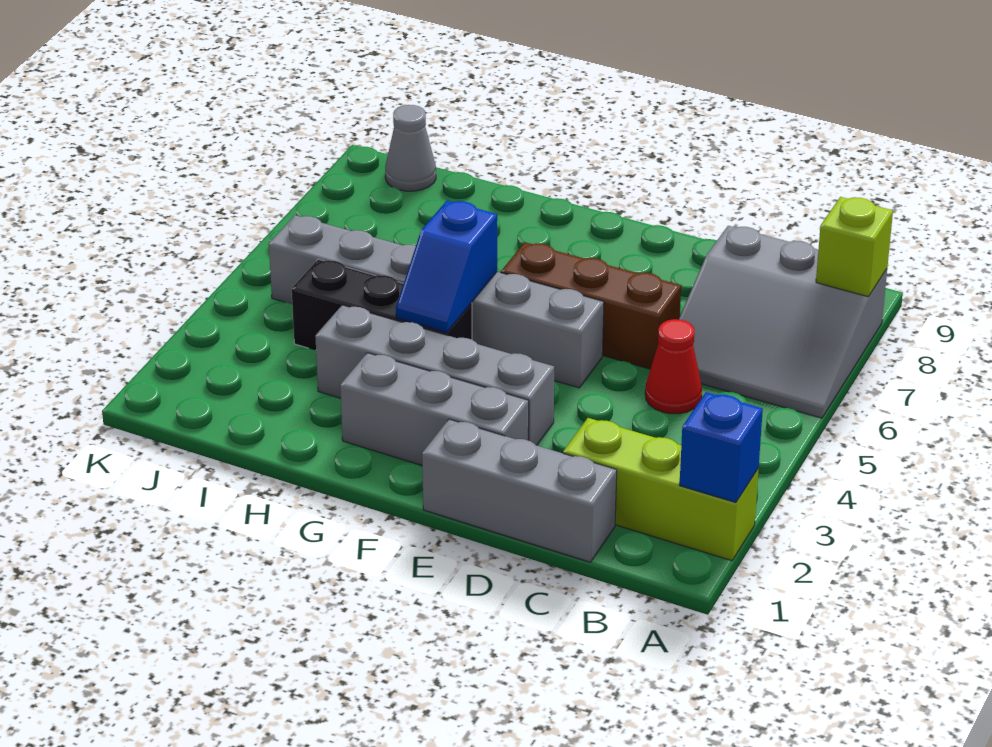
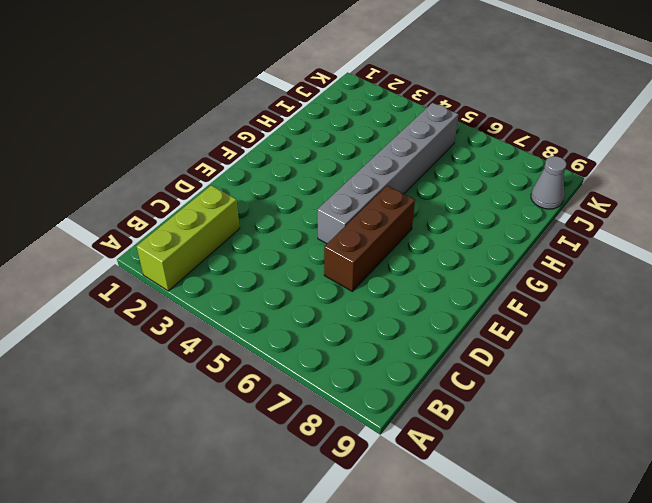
none -> grey slope A6:C8 level 1 top 8
none -> grey brick C1:E1 level 1
none -> red cone C5 level 1

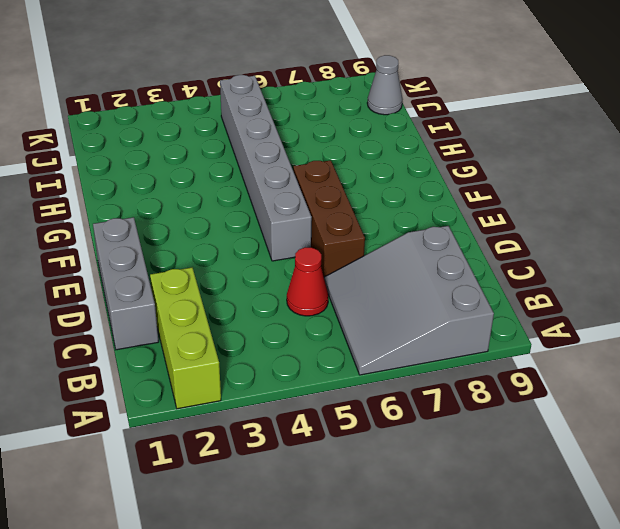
none -> grey brick E2:G2 level 1
none -> grey brick E3:H3 level 1
none -> black brick G4:I4 level 1

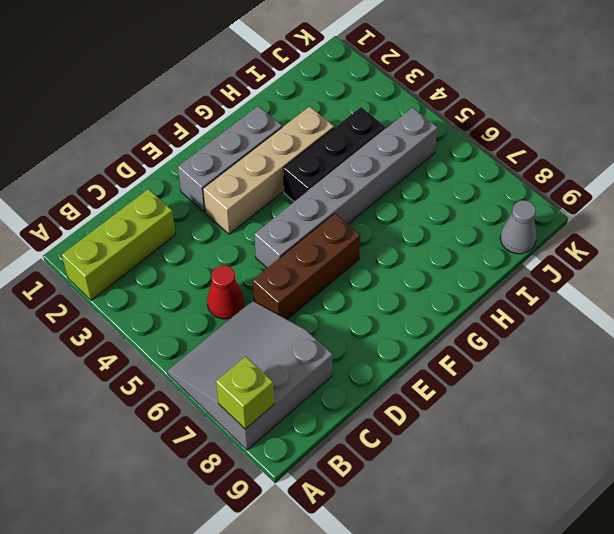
tan brick E3:H3 level 1 -> grey brick E3:H3 level 1
none -> grey brick C1:E1 level 1
none -> blue brick A2 level 2
none -> blue slope G4:G5 level 2 top 5

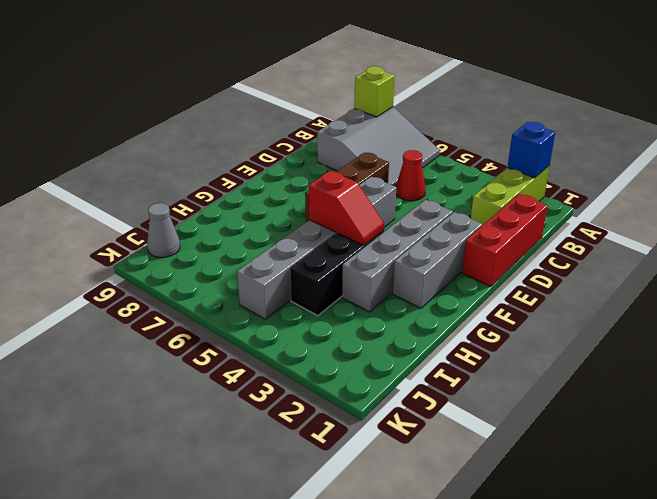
red brick C1:E1 level 1 -> grey brick C1:E1 level 1
red slope G4:G5 level 2 top 5 -> blue slope G4:G5 level 2 top 5

